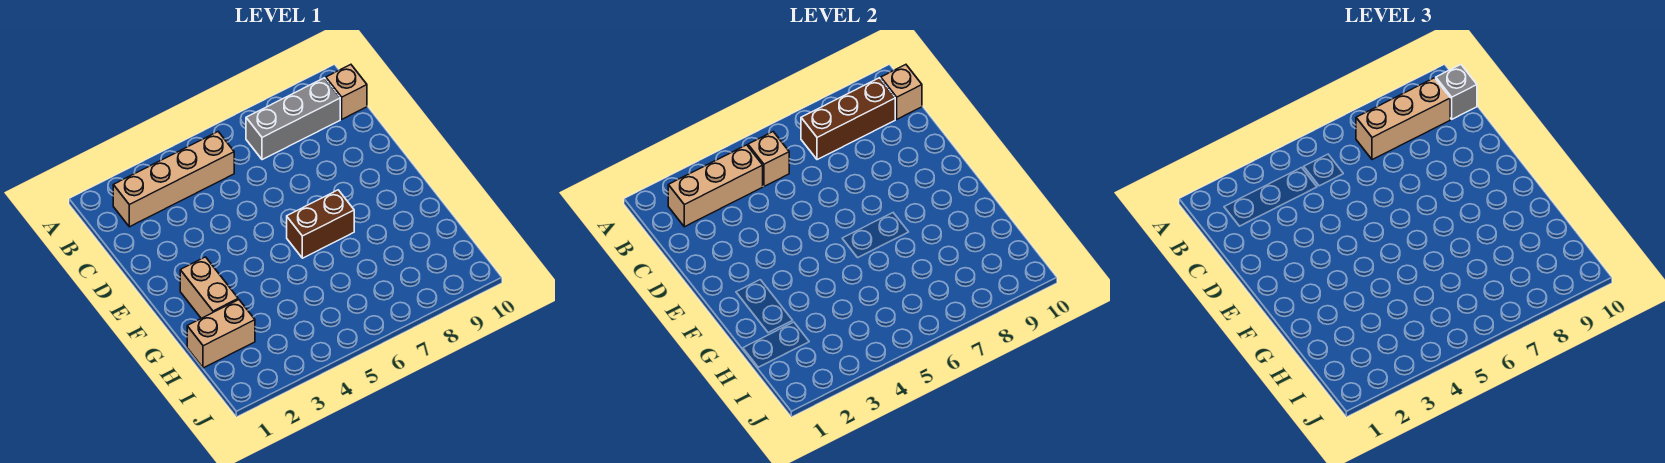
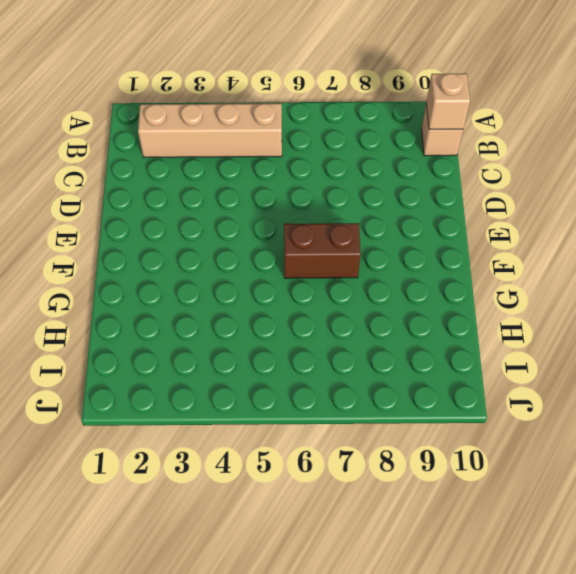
none -> grey brick B7:B9 level 1
none -> tan brick F2:G2 level 1
none -> tan brick H1:H2 level 1

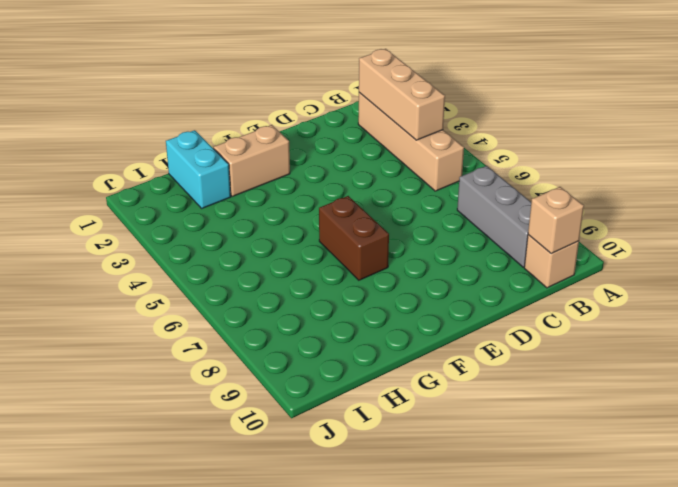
cyan brick H1:H2 level 1 -> tan brick H1:H2 level 1
none -> tan brick B5 level 2
none -> brown brick B7:B9 level 2
none -> tan brick B7:B9 level 3

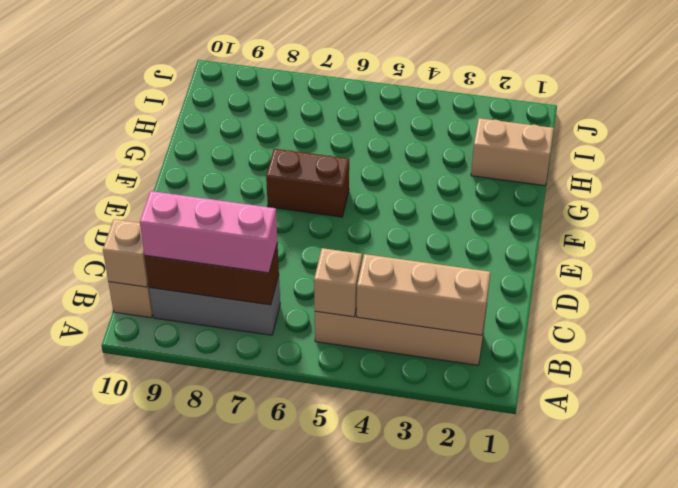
pink brick B7:B9 level 3 -> tan brick B7:B9 level 3
none -> tan brick F2:G2 level 1
none -> grey brick B10 level 3

